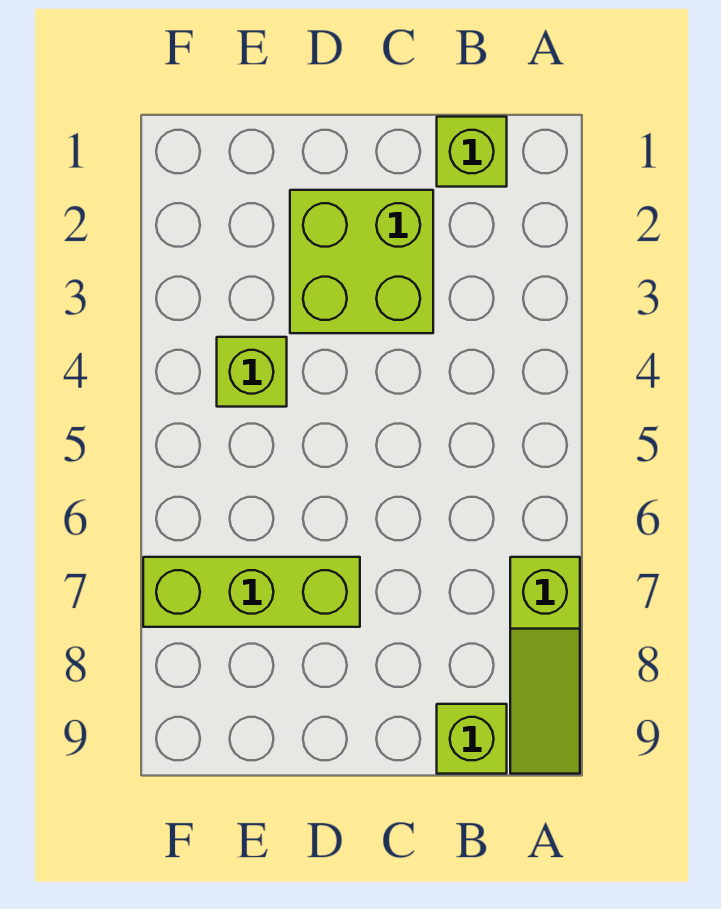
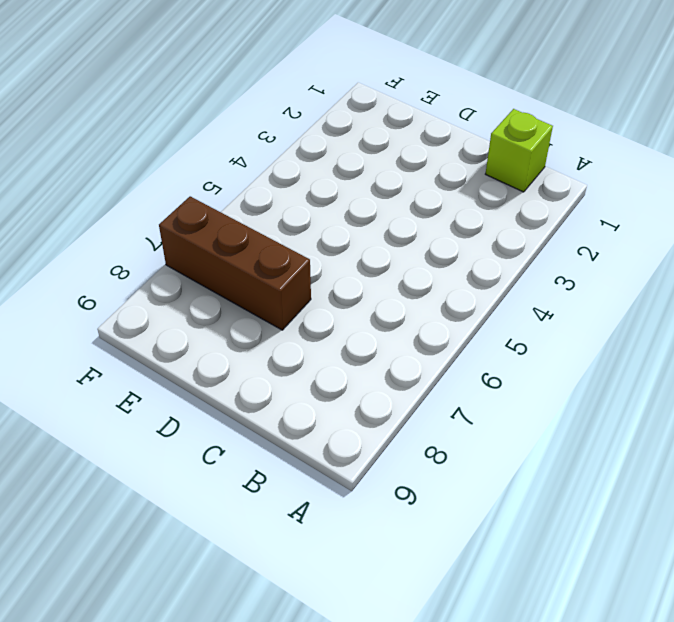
brown brick D7:F7 level 1 -> lime brick D7:F7 level 1
none -> lime slope A7:A9 level 1 top 7
none -> lime brick B9 level 1

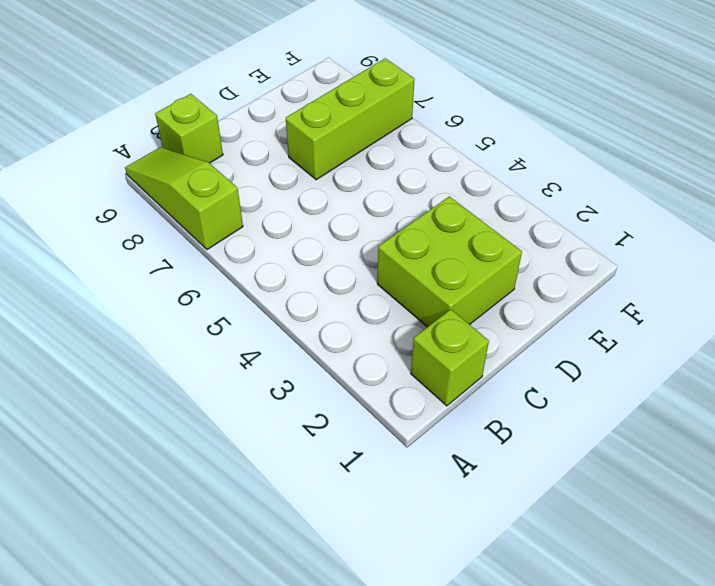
none -> lime brick E4 level 1

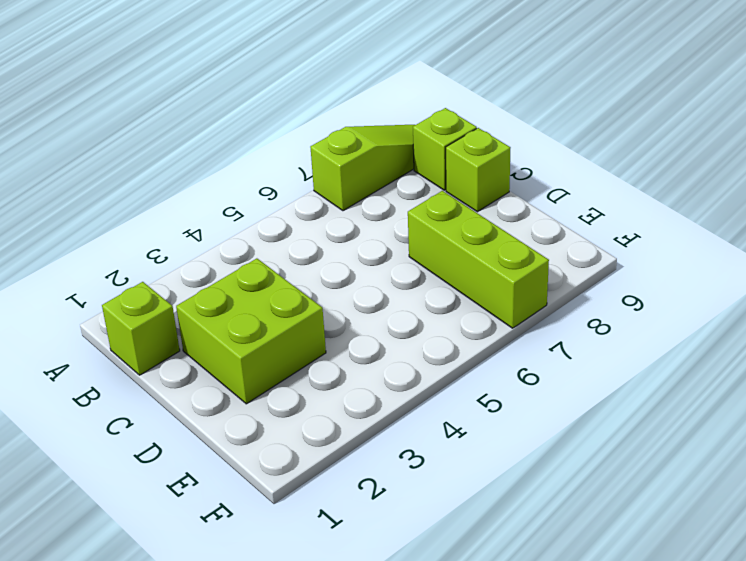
lime brick C9 level 1 -> lime brick E4 level 1

